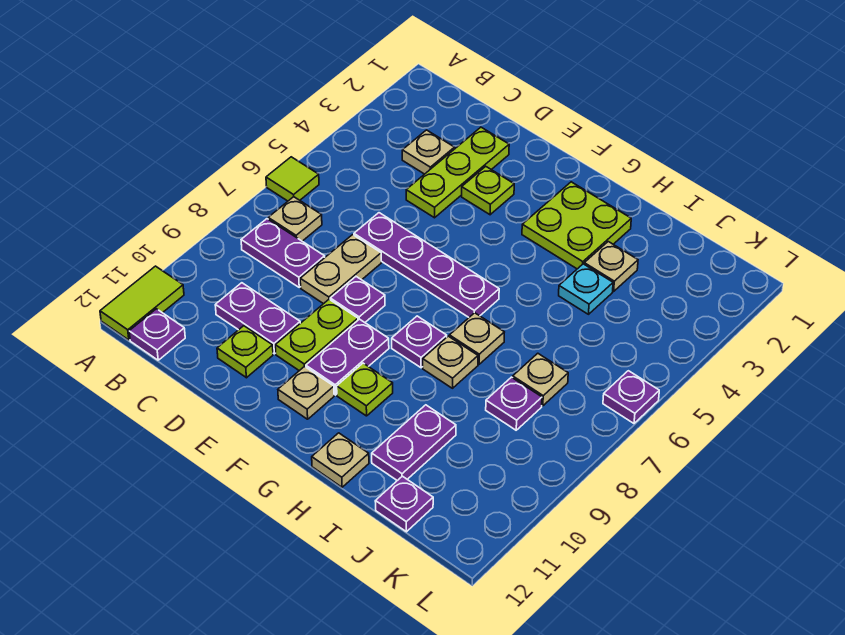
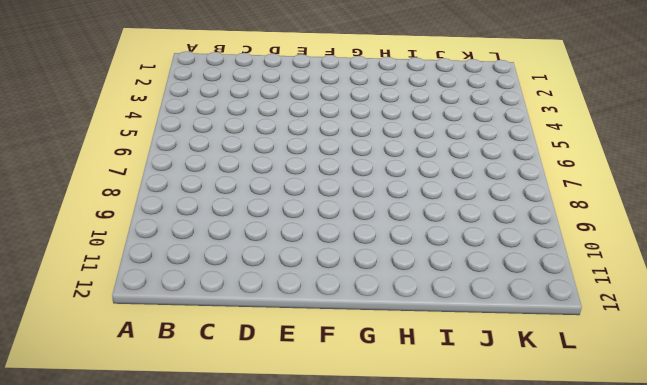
none -> lime tile A6 level 1
none -> lime tile A11:A12 level 1
none -> tan plate B7 level 1

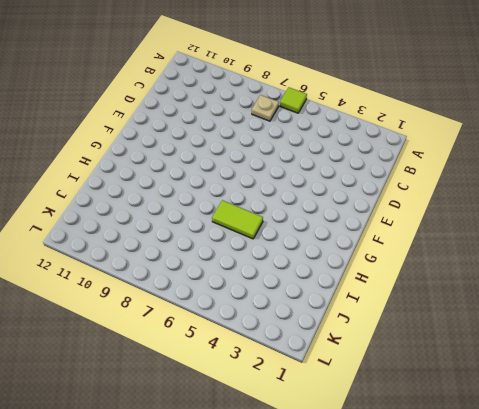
lime tile H5:H6 level 1 -> lime tile A11:A12 level 1
none -> purple plate B8:C8 level 1
none -> purple plate B12 level 1
none -> tan plate C3 level 1

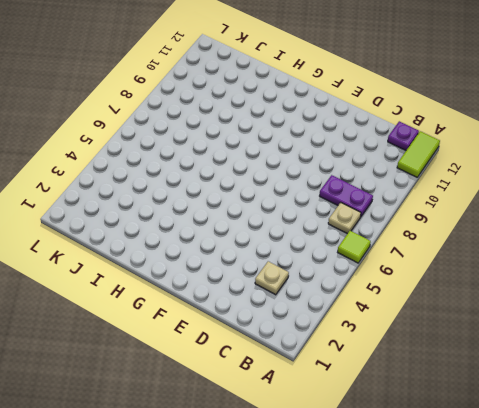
none -> purple plate C10:D10 level 1
none -> lime plate D2:D4 level 1
none -> purple plate D6:G6 level 1

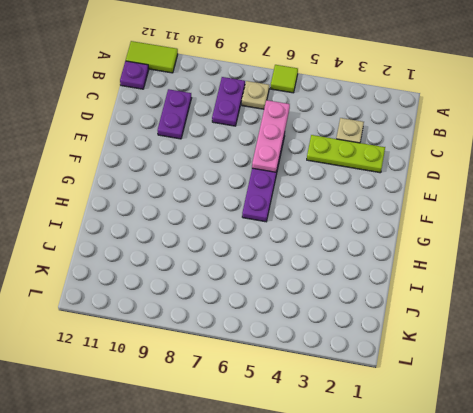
pink plate C6:E6 level 2 -> none
none -> tan plate D7:D8 level 1
none -> lime plate D11 level 1
none -> lime plate E3 level 1

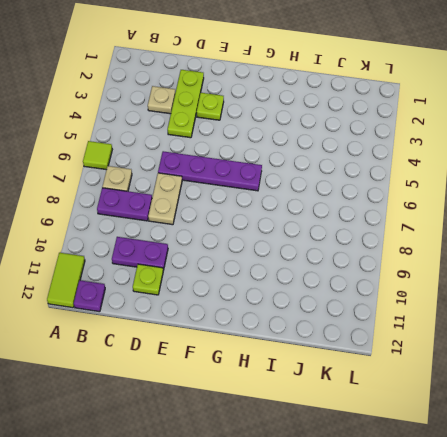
none -> purple plate E8 level 1
none -> lime plate E9:E10 level 1
none -> purple plate F9:F10 level 1

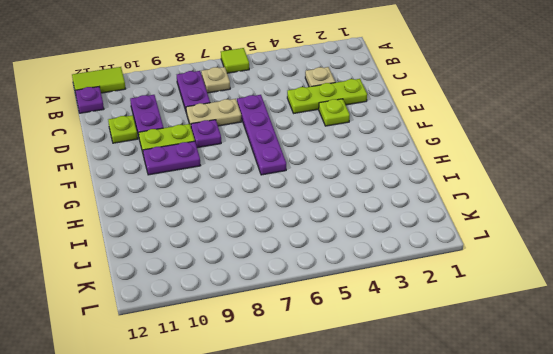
none -> tan plate F11 level 1
none -> lime plate G2:H3 level 1
none -> purple plate G8 level 1

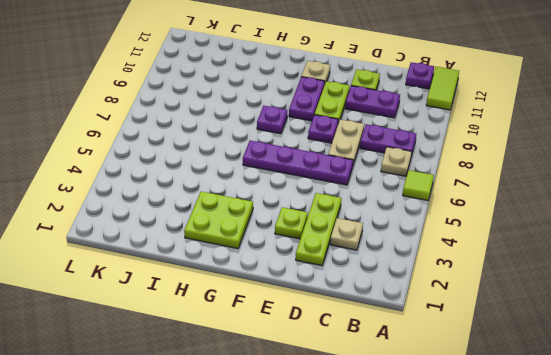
none -> lime plate G10 level 1
none -> tan plate H7 level 1
none -> tan plate H8 level 1

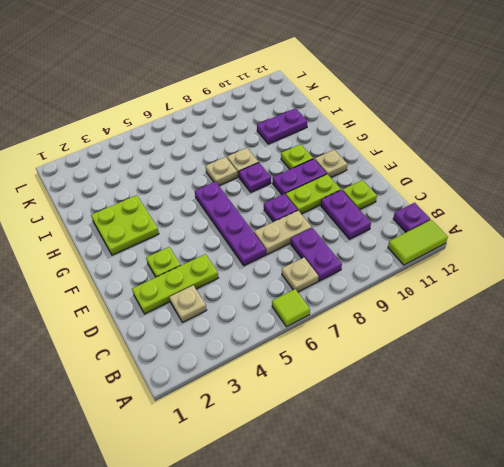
none -> tan plate H12 level 1
none -> tan plate I3 level 1
none -> cyan plate I4 level 1

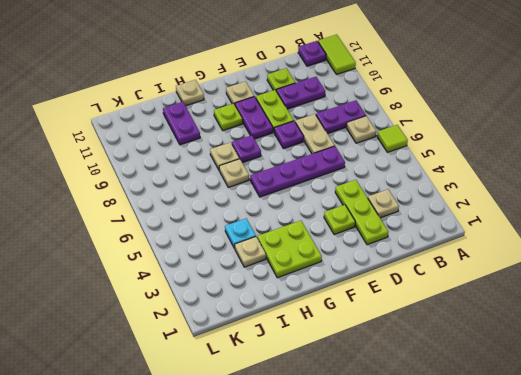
none -> tan plate J7 level 1
none -> purple plate J8 level 1
none -> purple plate J12 level 1

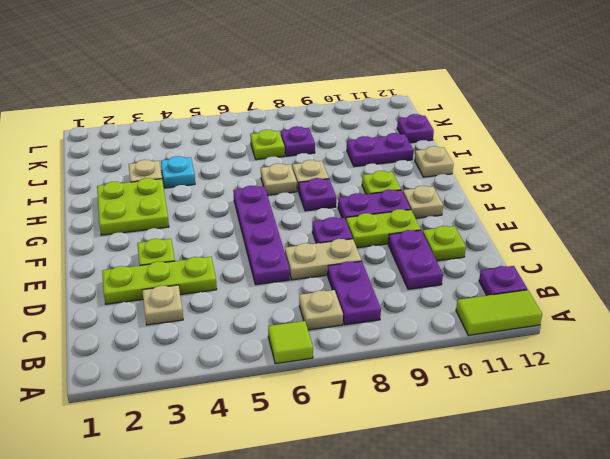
lime plate J7 level 1 -> tan plate J7 level 1
none -> purple plate L6 level 1

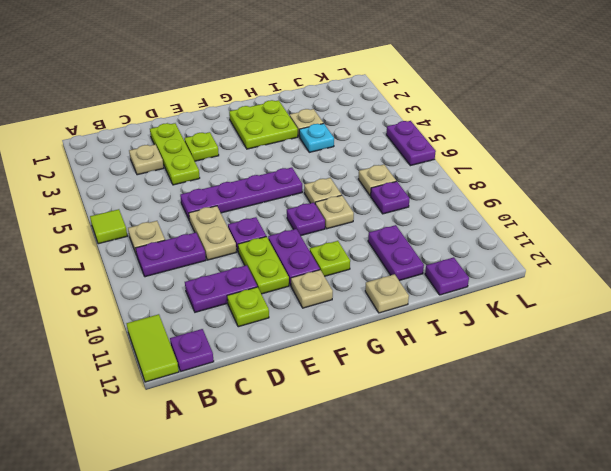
purple plate L5:L6 level 1 -> purple plate L6 level 1

